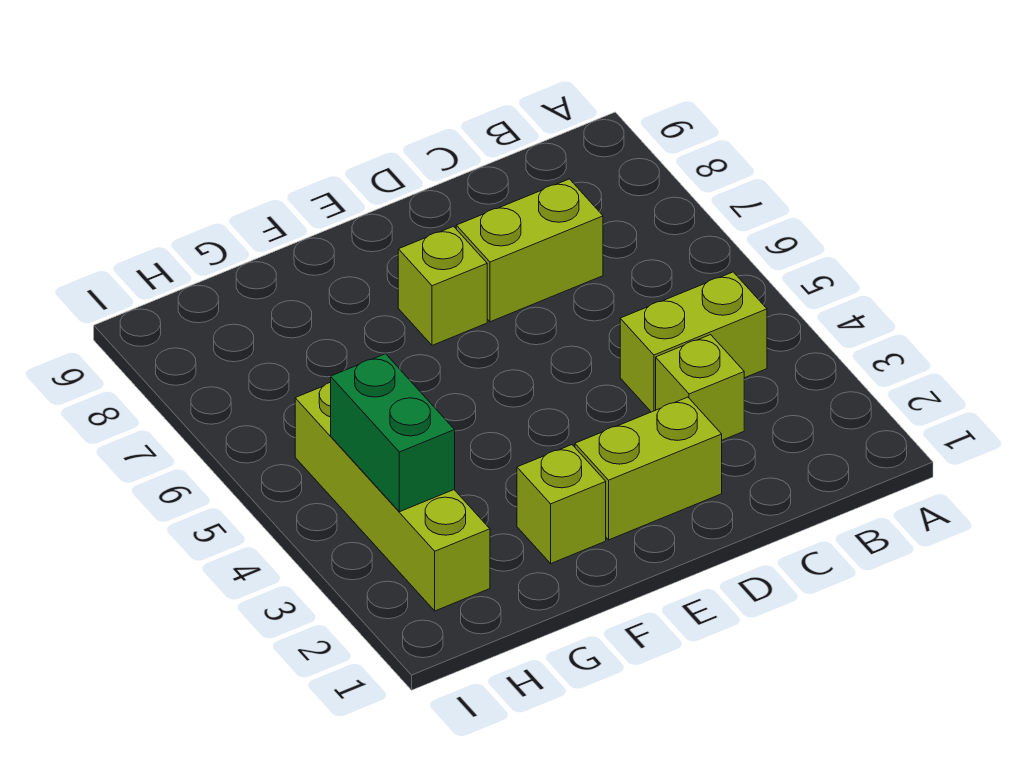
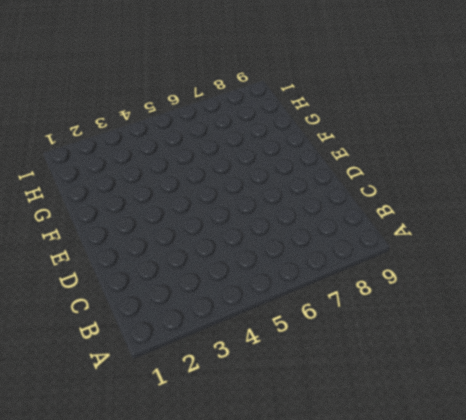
none -> lime brick B4:C4 level 1
none -> lime brick C3 level 1

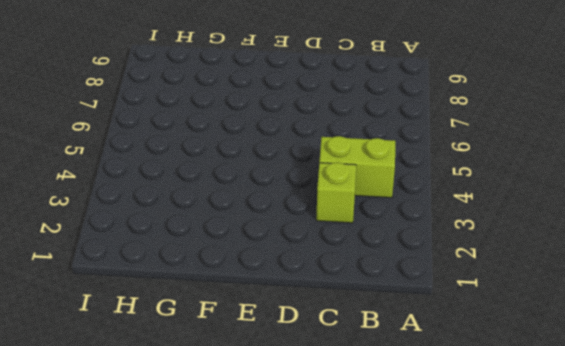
none -> lime brick C7:D7 level 1
none -> lime brick D2:E2 level 1

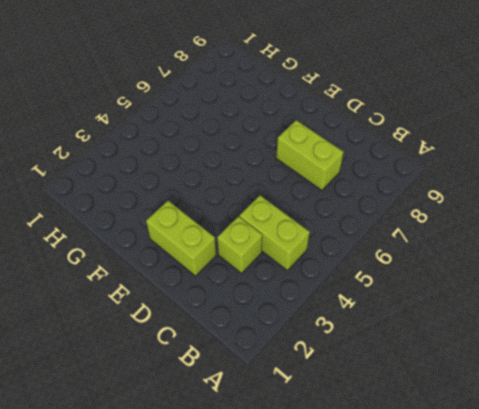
none -> lime brick E7 level 1
none -> lime brick F2 level 1

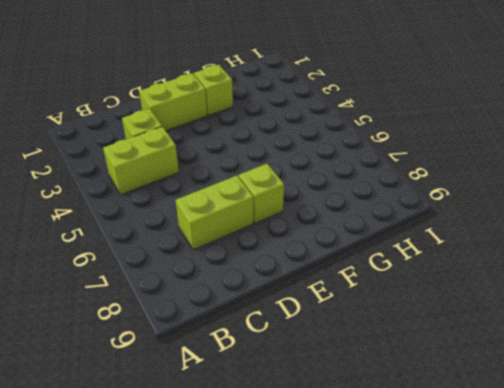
none -> lime brick H2:H5 level 1
none -> green brick H3:H4 level 2

